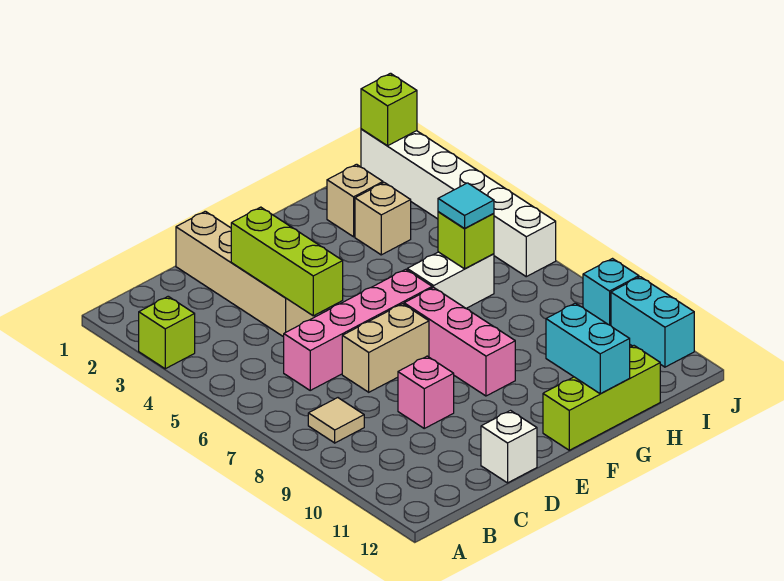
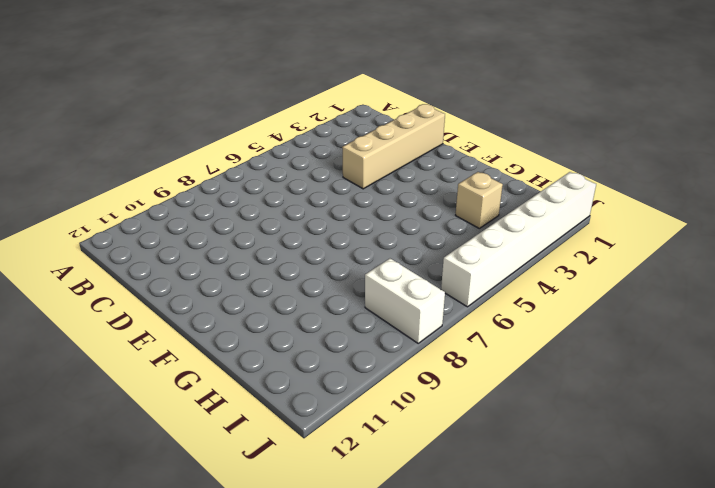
white brick I8:J8 level 1 -> white brick G6:H6 level 1
none -> lime brick A3 level 1
none -> tan tile B8 level 1
none -> pink brick C6:F6 level 1

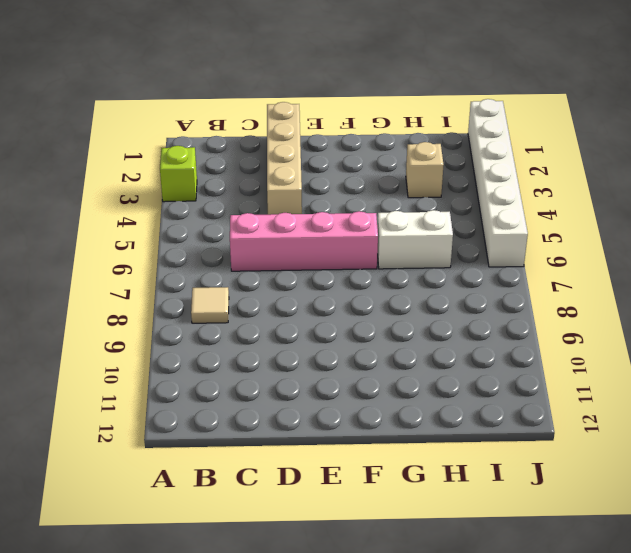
none -> tan brick D7:E7 level 1
none -> pink brick D9 level 1
none -> white brick D12 level 1

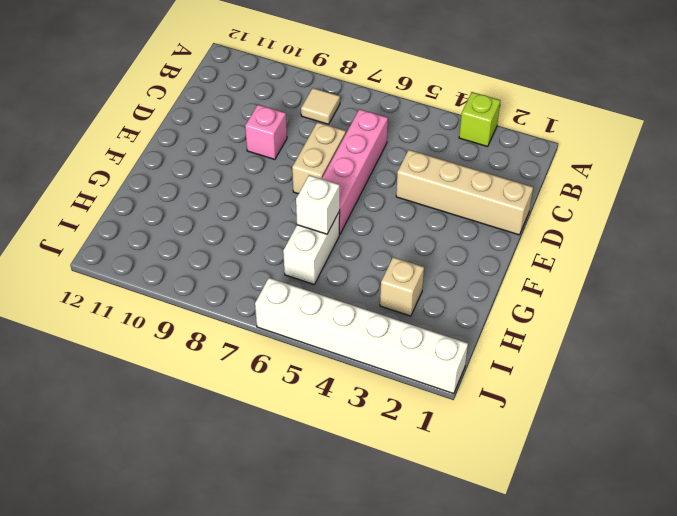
white brick G6 level 2 -> white brick D12 level 1
none -> pink brick F7:F9 level 1
none -> lime brick F12:H12 level 1
none -> tan brick H2 level 1

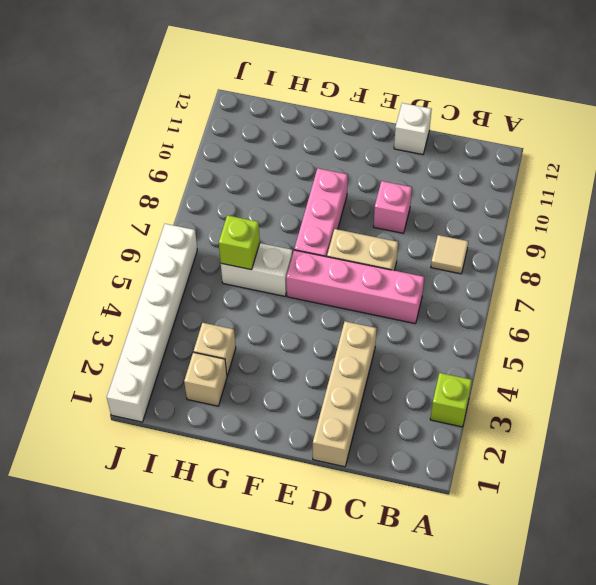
none -> lime brick F12:H12 level 1
none -> cyan brick J9 level 1
none -> cyan brick J10:J11 level 1

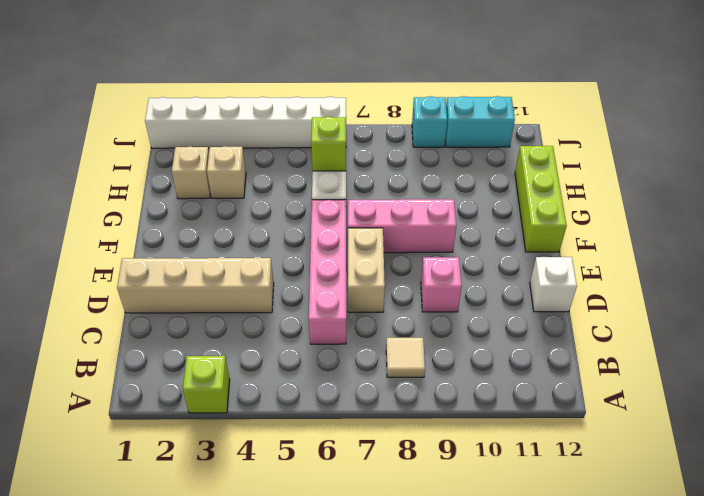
none -> lime brick D3:D5 level 2
none -> cyan brick G11:G12 level 2
none -> lime brick J1 level 2

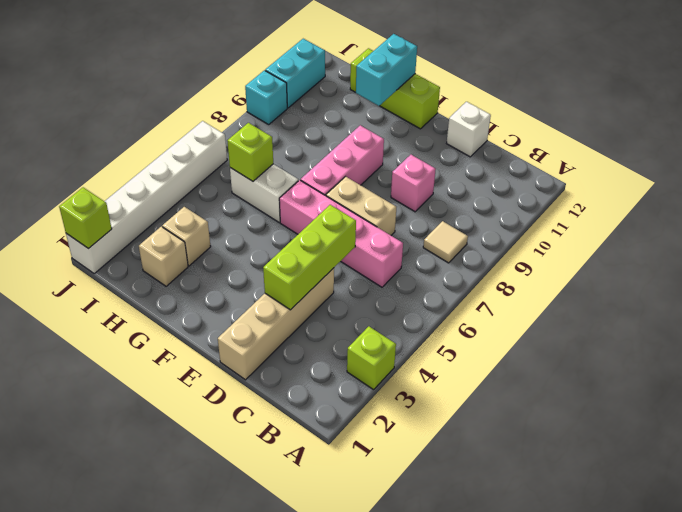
none -> cyan tile H6 level 3

